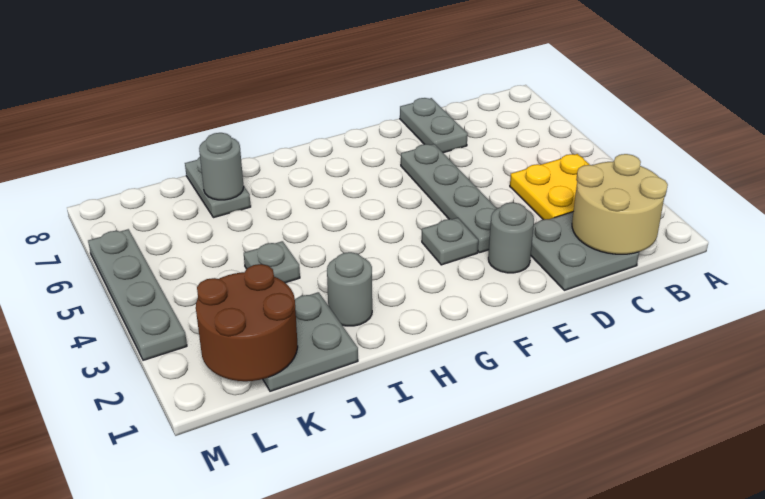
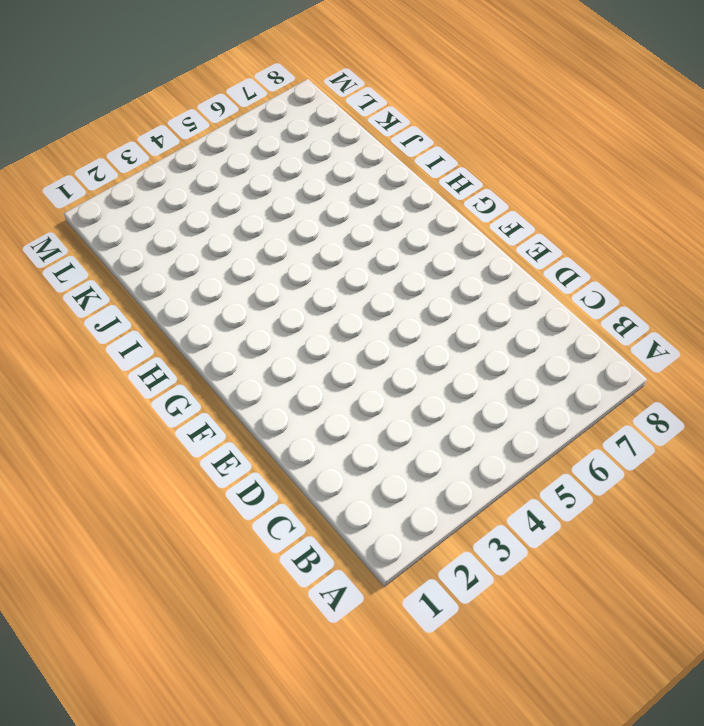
none -> yellow plate B3:C4 level 1
none -> grey plate C1:D2 level 1
none -> grey plate D7:D8 level 1

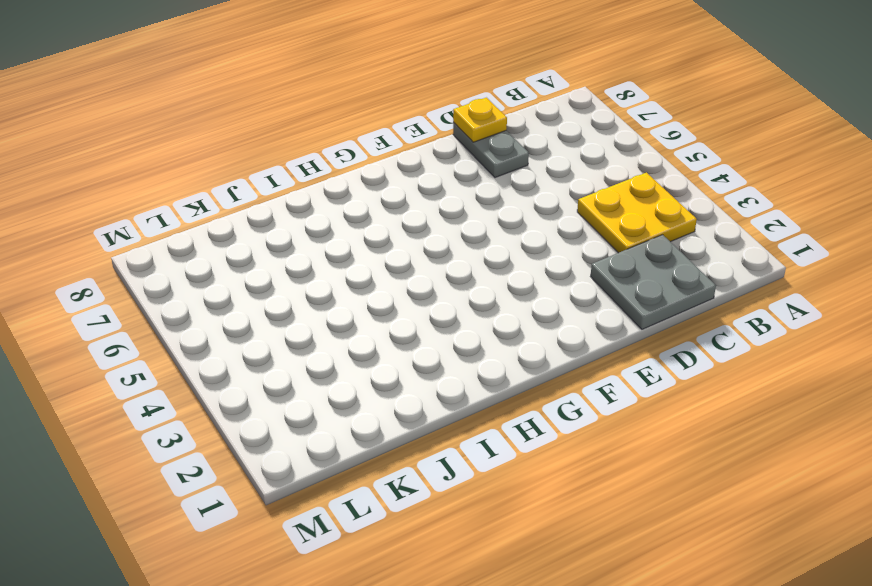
yellow plate D8 level 2 -> none
none -> grey round brick E2 level 1
none -> grey plate E3:E6 level 1
none -> grey plate F3 level 1

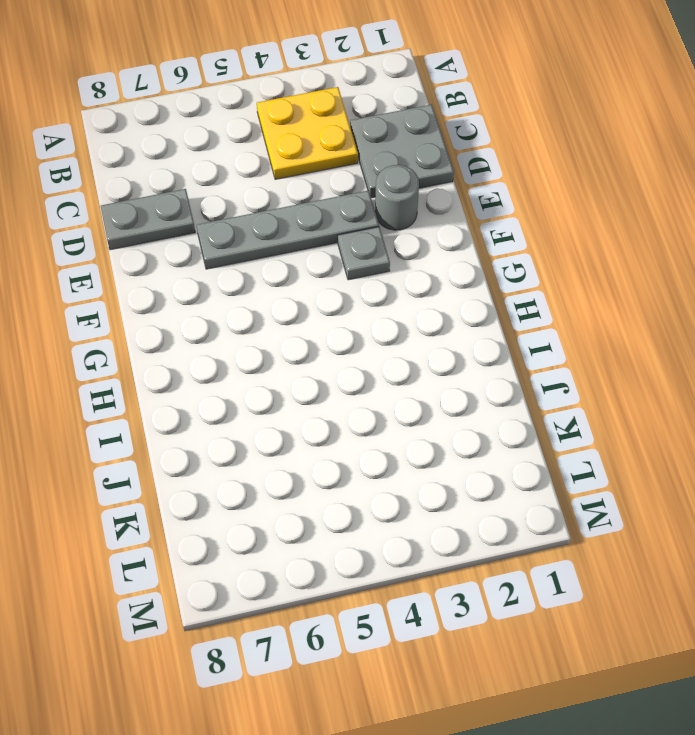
none -> grey round brick I2 level 1
none -> grey plate J1:K2 level 1
none -> grey plate J4 level 1

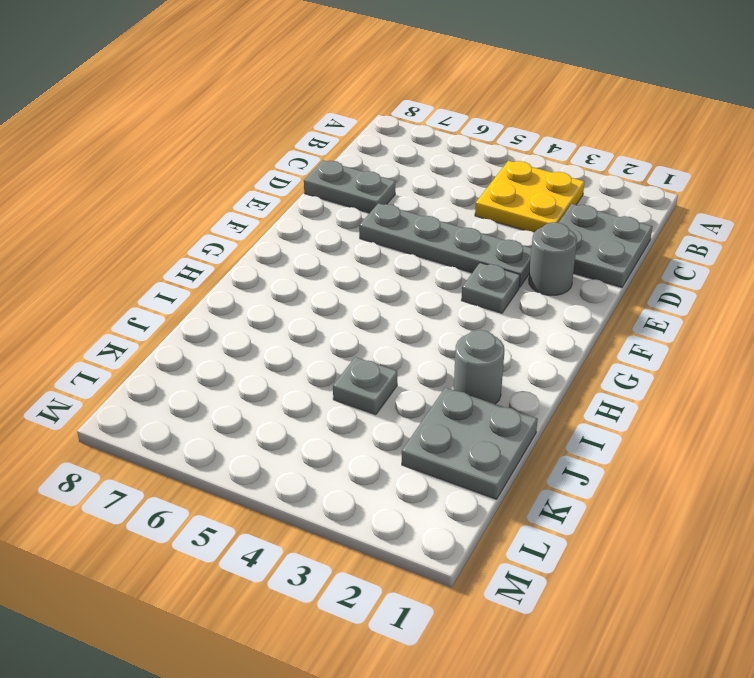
none -> grey plate J7:J8 level 1
none -> grey plate M3:M6 level 1
none -> tan round brick B1:C2 level 2

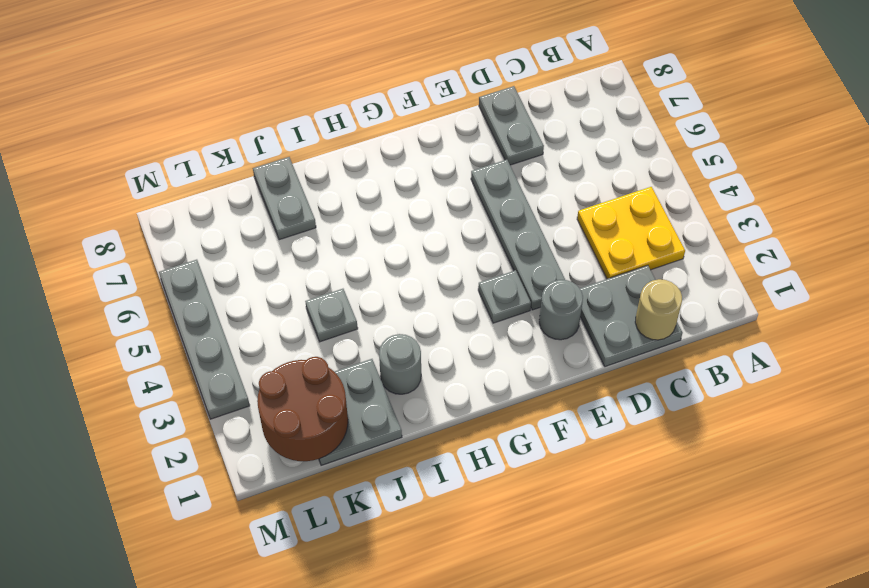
tan round brick C1 level 2 -> tan round brick B1:C2 level 2
none -> grey round brick J7 level 2

